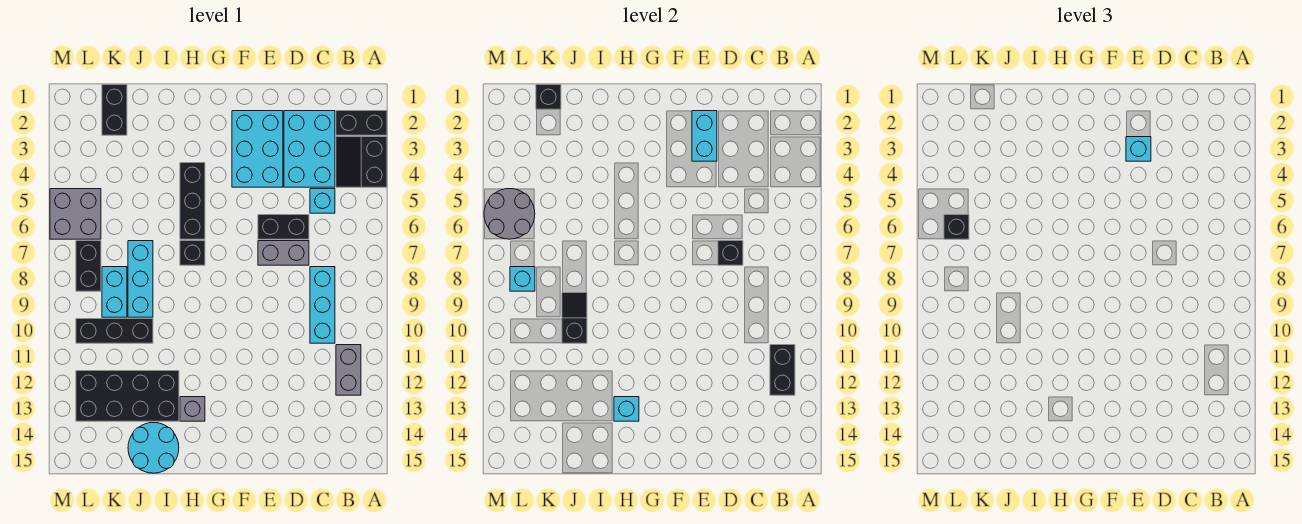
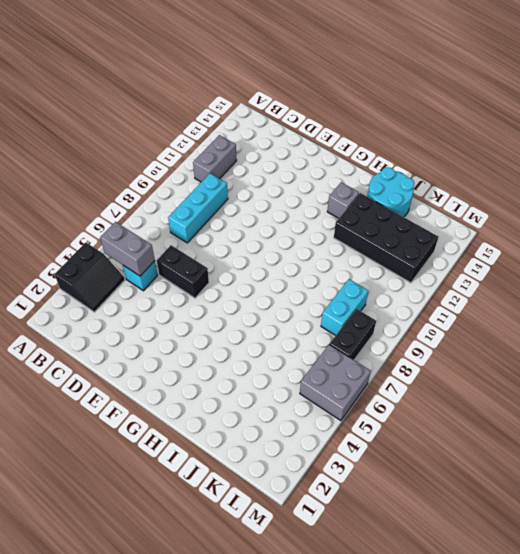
grey brick B5:C5 level 2 -> grey brick D7:E7 level 1
none -> black brick A2:B2 level 1
none -> cyan brick C2:D4 level 1
none -> cyan brick E2:F4 level 1
none -> black brick H4:H6 level 1

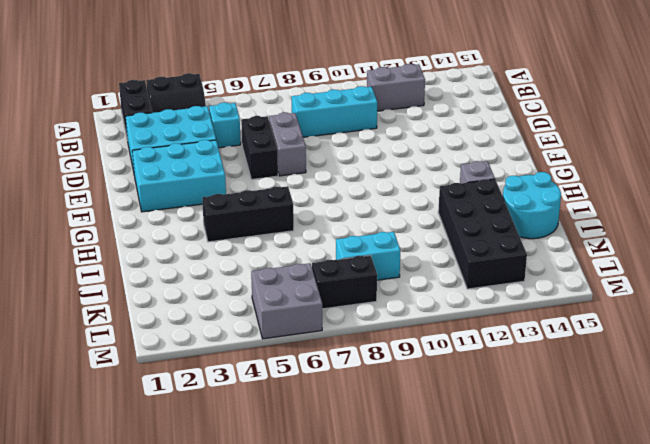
none -> black brick H7 level 1
none -> cyan brick J7:J9 level 1
none -> black brick J10:L10 level 1
none -> black brick K1:K2 level 1

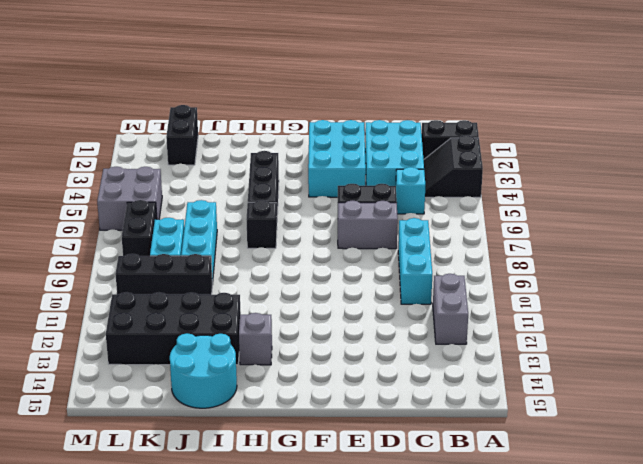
none -> black brick B11:B12 level 2
none -> black brick D7 level 2
none -> cyan brick E2:E3 level 2
none -> cyan brick H13 level 2

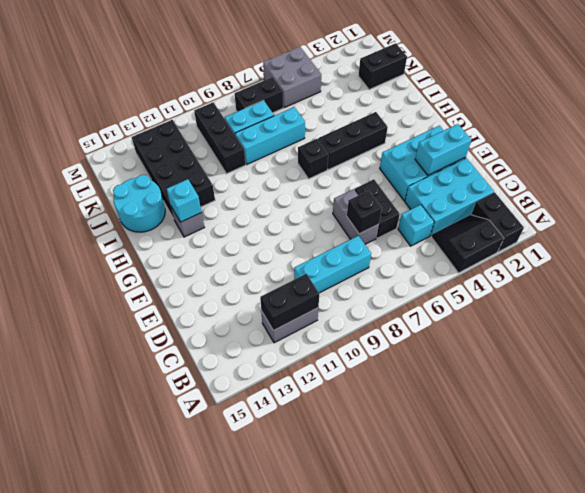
none -> black slope J9:J10 level 2 top 10
none -> black brick K1 level 2
none -> grey round brick L5:M6 level 2
none -> cyan brick L8 level 2

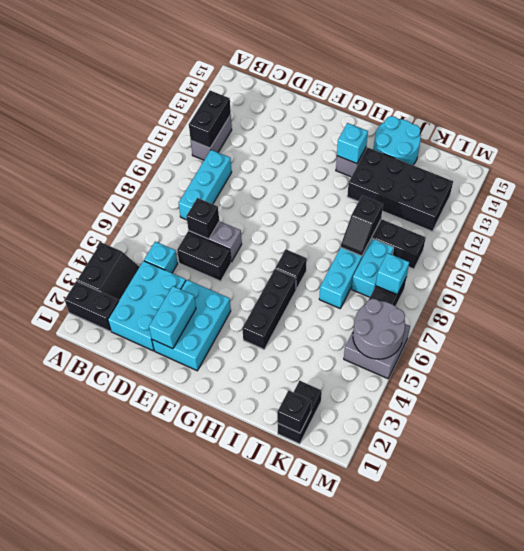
none -> cyan brick E3 level 3
none -> black brick L6 level 3

